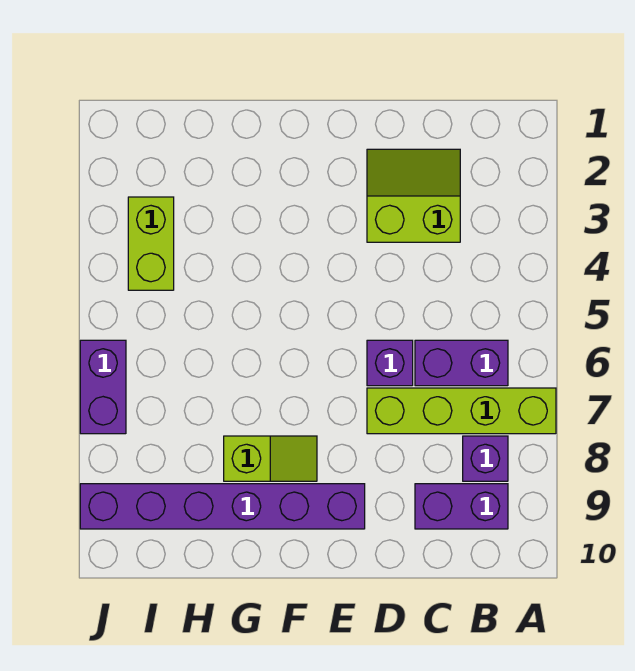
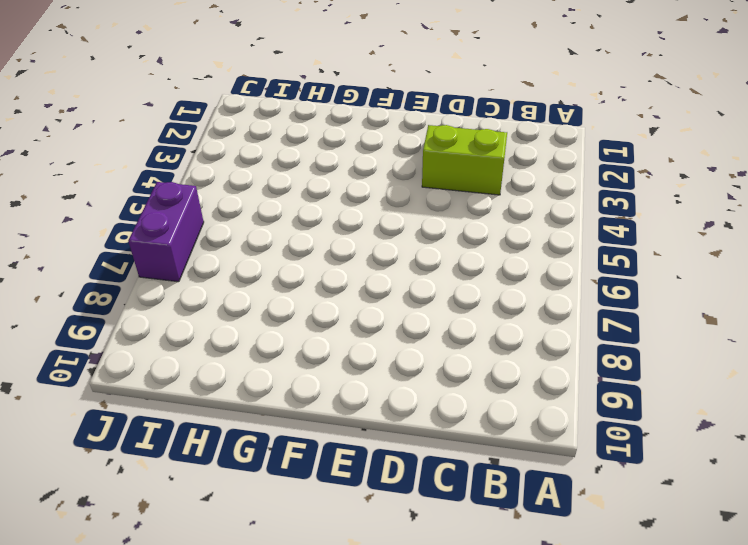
none -> lime brick A7:D7 level 1
none -> purple brick B6:C6 level 1

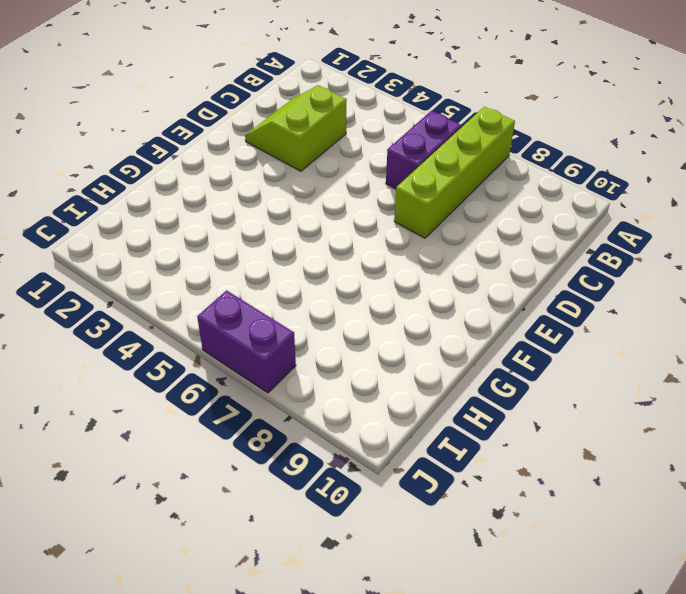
none -> purple brick B8 level 1
none -> purple brick B9:C9 level 1

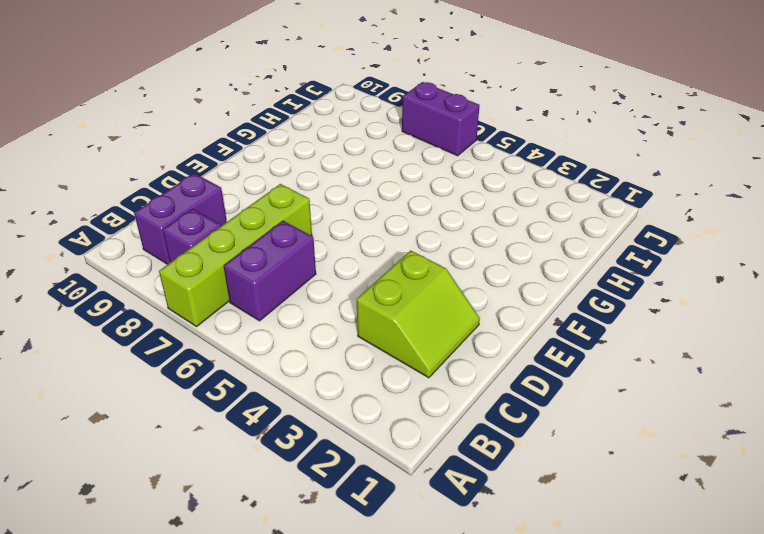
none -> purple brick D6 level 1
none -> purple brick E9:J9 level 1

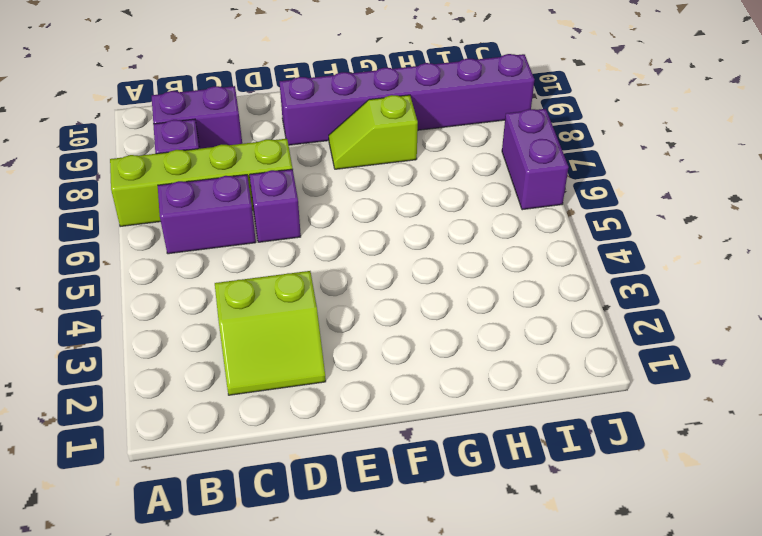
none -> lime brick I3:I4 level 1

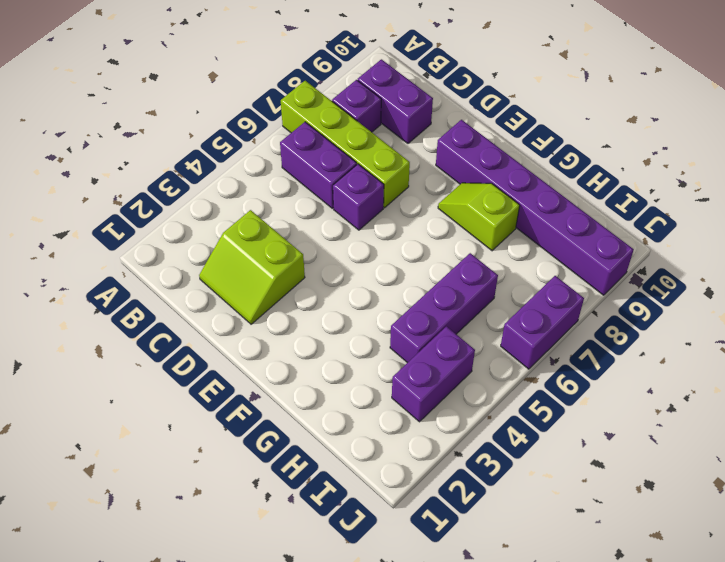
purple brick H4:H6 level 1 -> none
purple brick I3:I4 level 1 -> lime brick I3:I4 level 1

